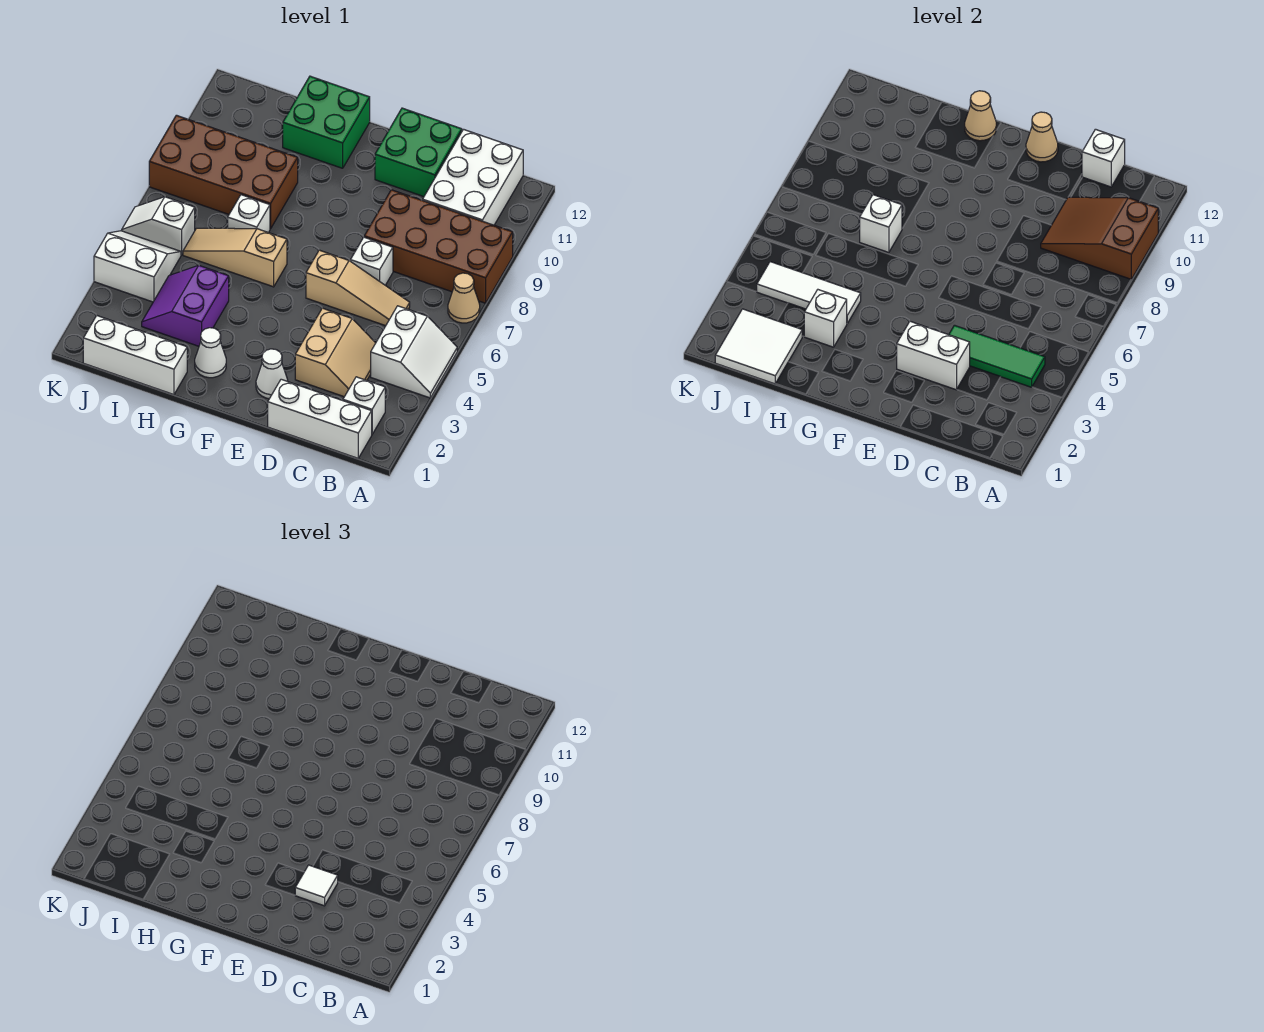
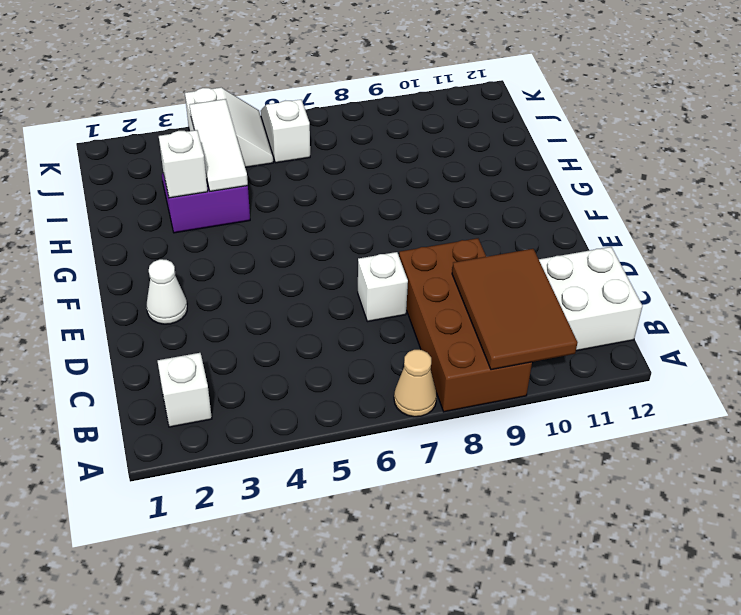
brown tile A9:C10 level 2 -> brown slope A9:C10 level 2 top A
none -> white slope A4:B5 level 1 top B
none -> white brick B1:D1 level 1
none -> tan slope C3:D4 level 1 top D
none -> tan slope C6:E6 level 1 top E

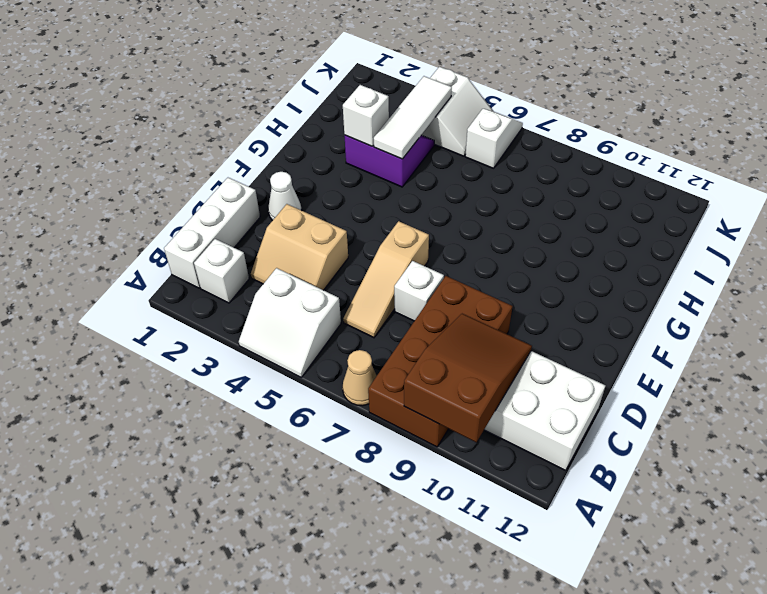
none -> green brick D11:E12 level 1
none -> white cone G2 level 1
none -> tan slope G6:I6 level 1 top G
none -> green brick G11:H12 level 1

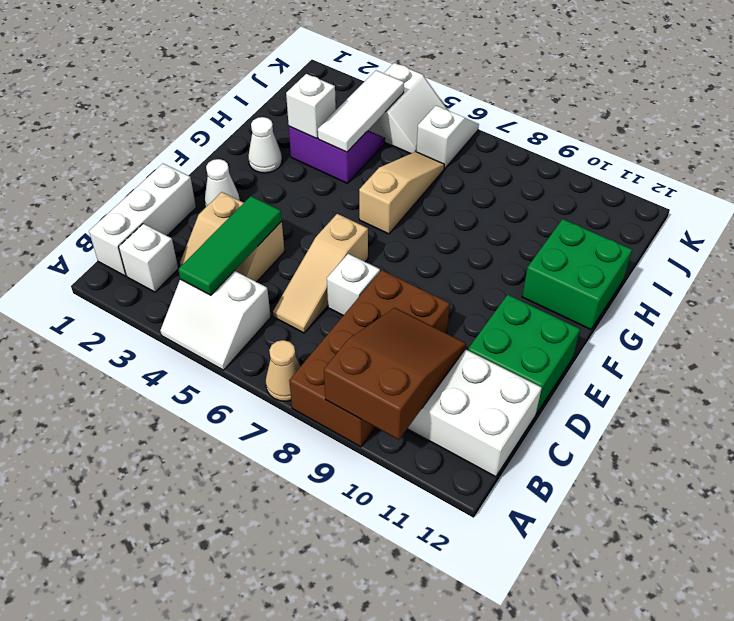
none -> white brick H1:J1 level 1
none -> white brick H7 level 1
none -> brown brick H8:K9 level 1
none -> white brick C12 level 2

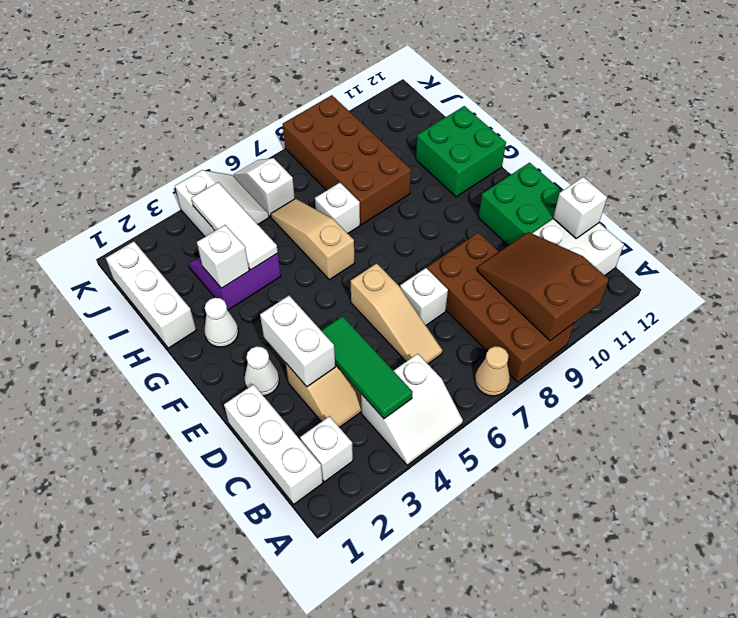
none -> tan cone E12 level 2
none -> tan cone G12 level 2
none -> white brick H7 level 2
none -> white tile I1:J2 level 2

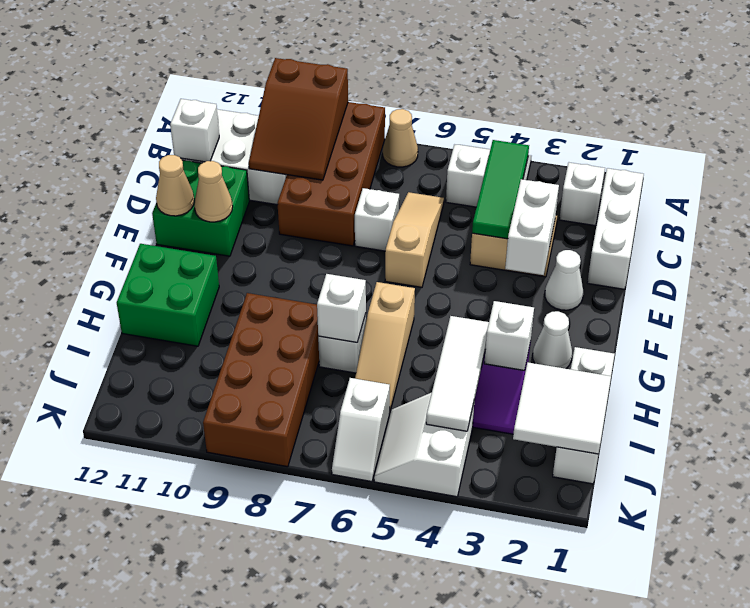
tan cone E11 level 2 -> tan cone G12 level 2
none -> white tile D3 level 3

